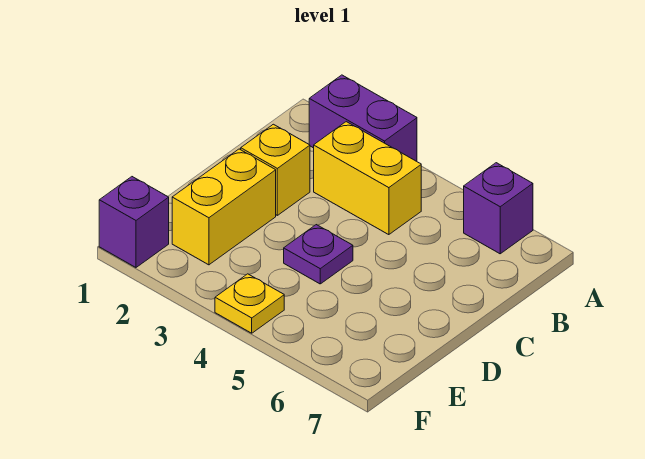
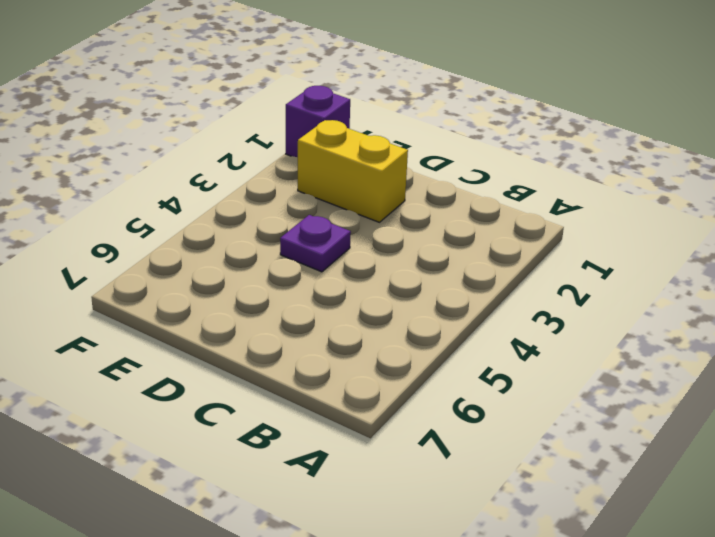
none -> purple brick A2:A3 level 1
none -> purple brick A6 level 1

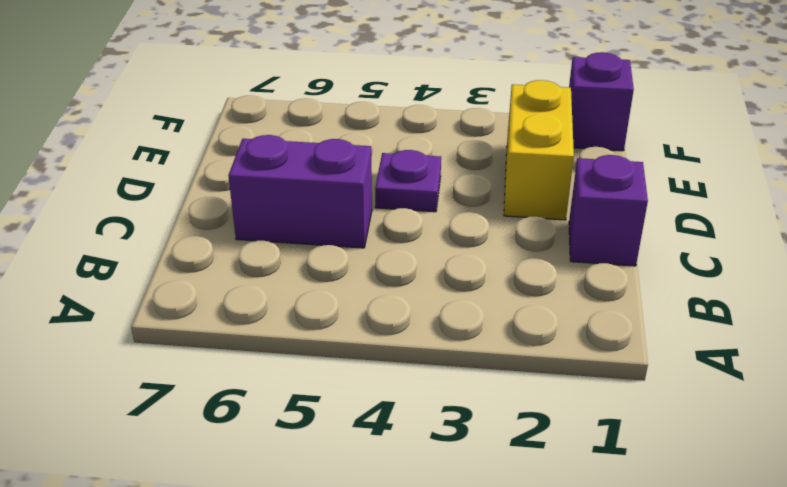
purple brick C1 level 1 -> purple brick A6 level 1
purple brick C5:C6 level 1 -> purple brick A2:A3 level 1
none -> yellow brick B3:B4 level 1
none -> yellow brick C2 level 1

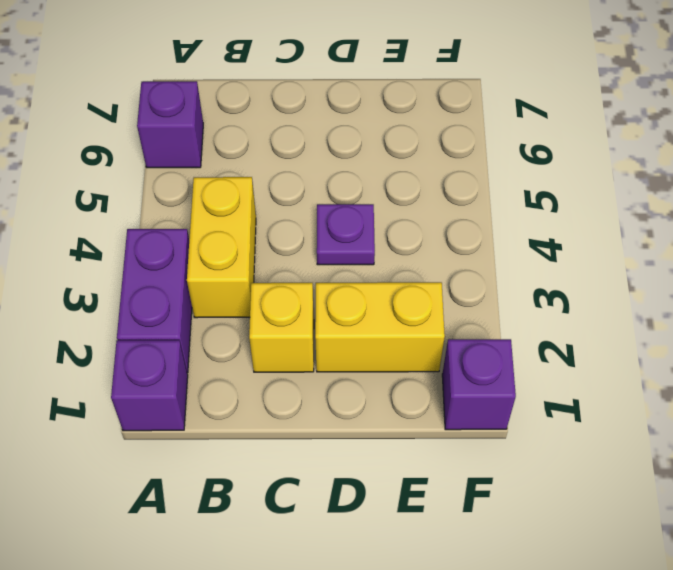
purple brick A1 level 1 -> none
none -> yellow plate F4 level 1

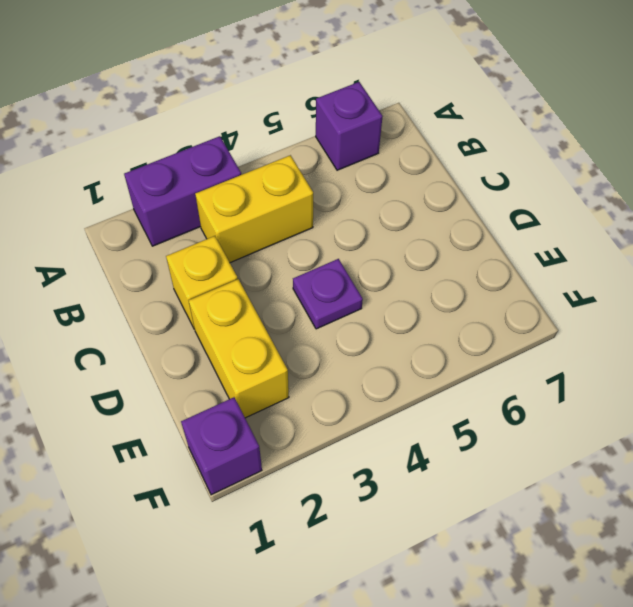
none -> yellow plate F4 level 1

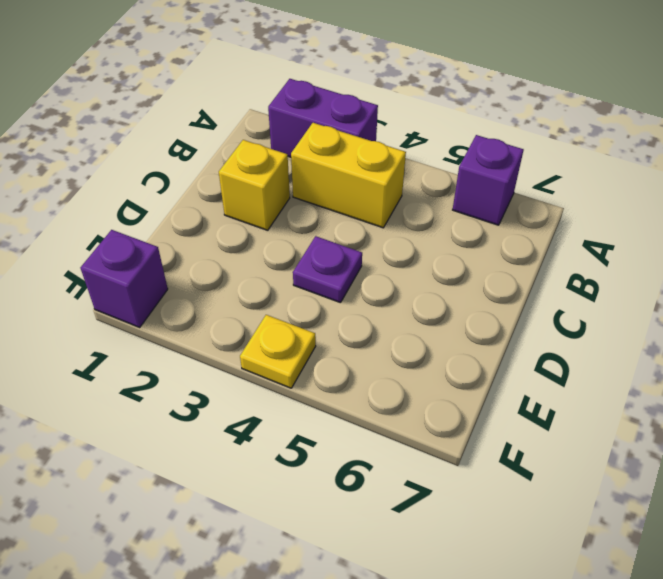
none -> yellow brick D2:E2 level 1

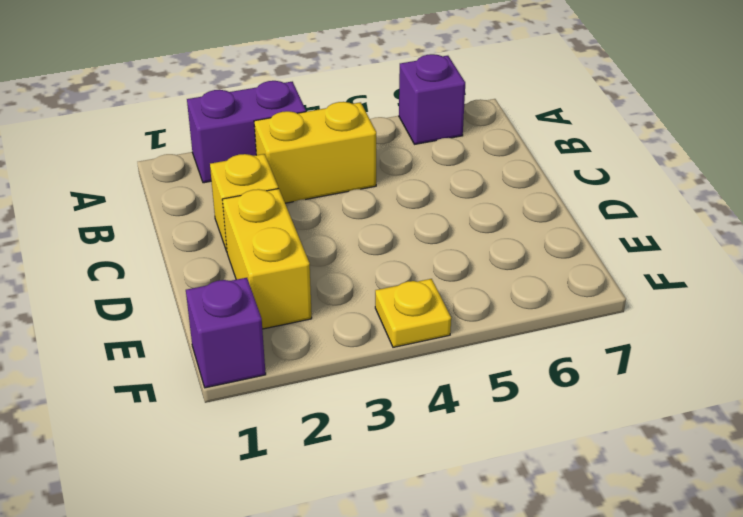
none -> purple plate D4 level 1

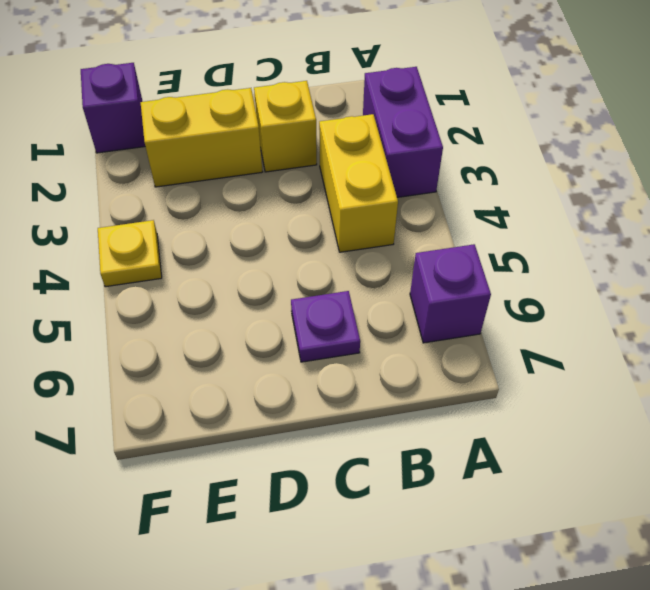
purple plate C6 level 1 -> purple plate D4 level 1

